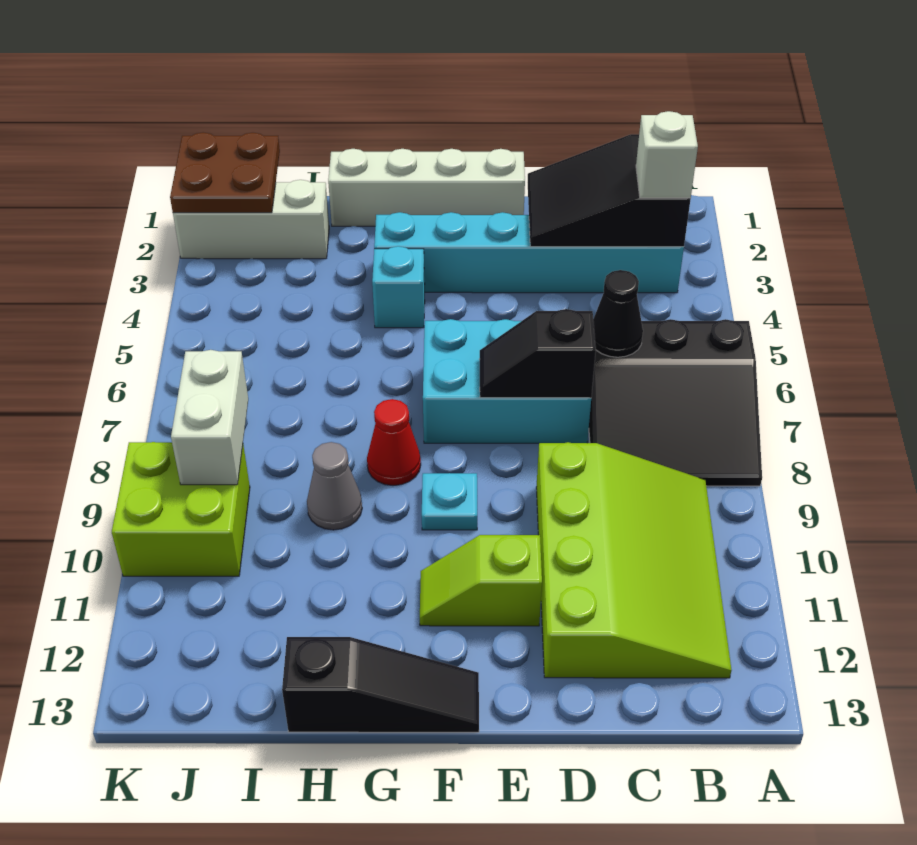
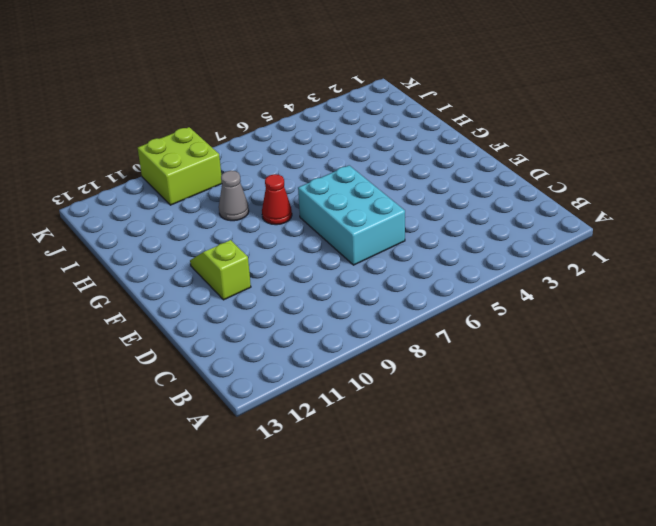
none -> black slope A6:C8 level 1 top 6
none -> cyan brick B3:G3 level 1
none -> lime slope B9:D12 level 1 top D

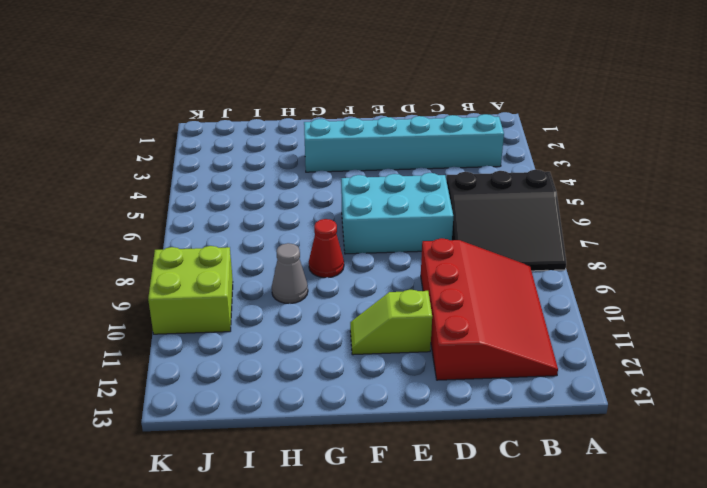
red slope B9:D12 level 1 top D -> lime slope B9:D12 level 1 top D
none -> white brick E1:H1 level 1
none -> cyan plate F9 level 1
none -> black slope F13:H13 level 1 top H

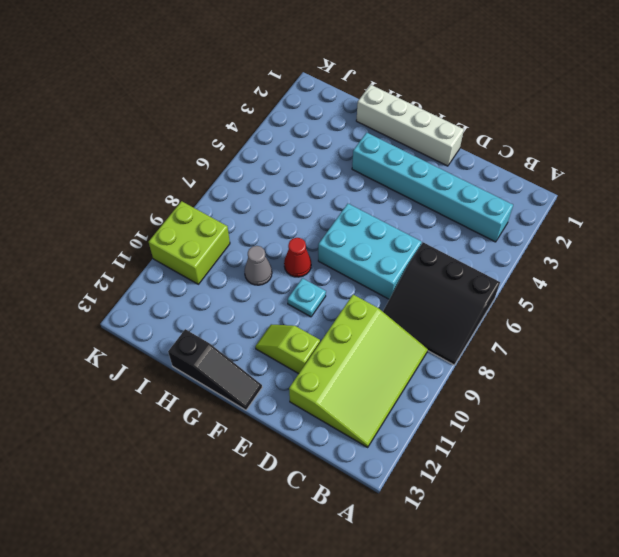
none -> cyan brick G4 level 1
none -> white brick I2:K2 level 1
none -> black slope B2:D3 level 2 top B

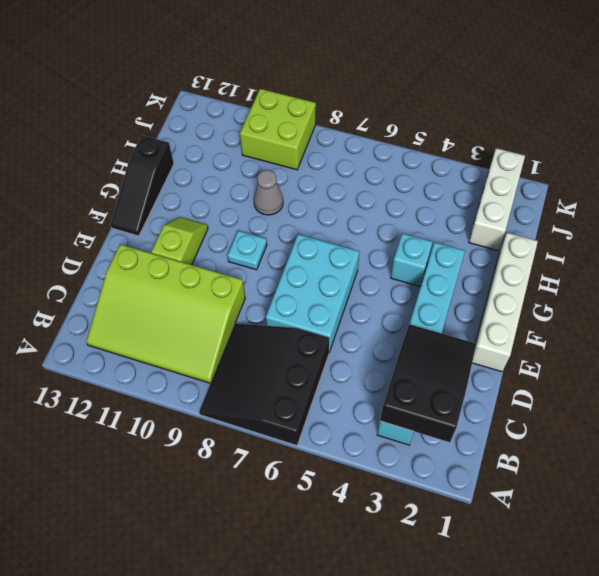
none -> red cone G8 level 1
none -> black cone C6 level 2
none -> black slope D7:E7 level 2 top D

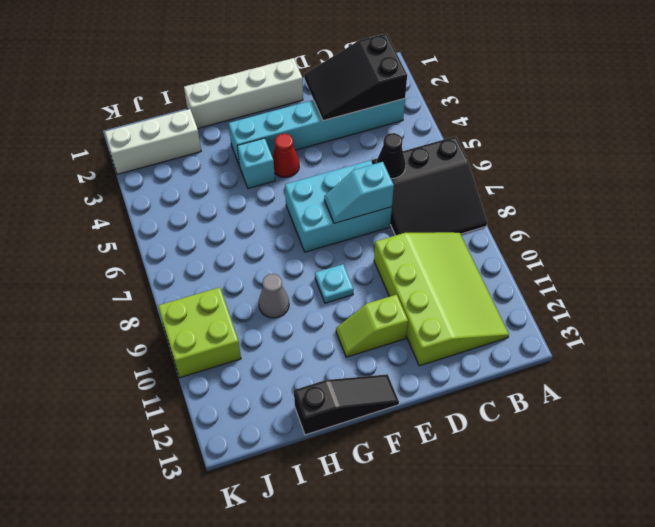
cyan slope D7:E7 level 2 top D -> black slope D7:E7 level 2 top D
red cone F4 level 1 -> red cone G8 level 1
none -> brown plate J1:K2 level 2
none -> white brick J8:J9 level 2
none -> white brick B3 level 3

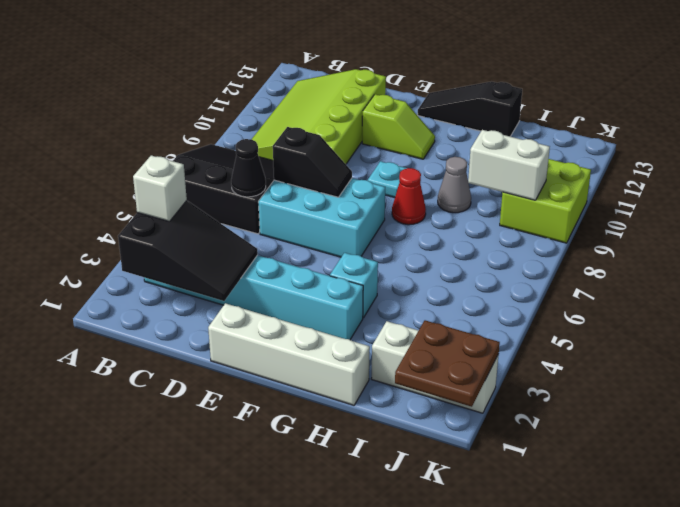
white brick I9:J9 level 2 -> white brick J8:J9 level 2

